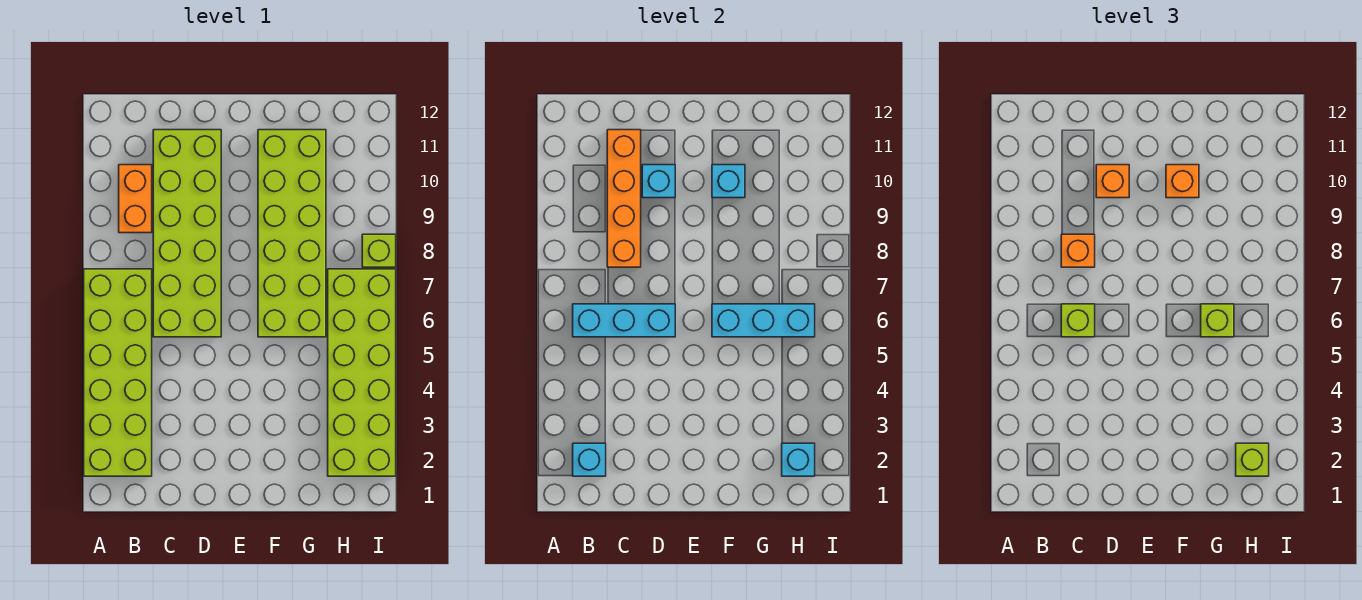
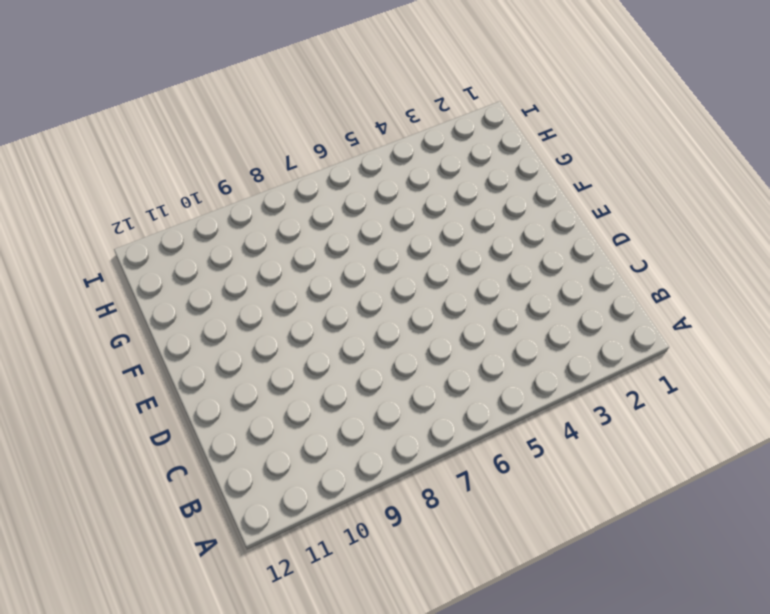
none -> lime brick A2:B7 level 1
none -> orange brick B9:B10 level 1
none -> lime brick C6:D11 level 1

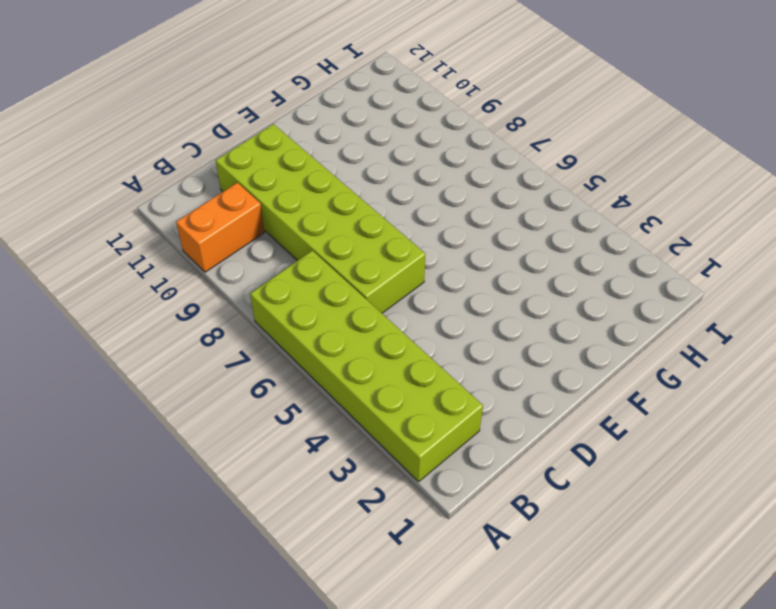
orange brick A10:B10 level 1 -> orange brick B9:B10 level 1
none -> lime brick F6:G11 level 1
none -> lime brick H2:I7 level 1
none -> lime brick I8 level 1

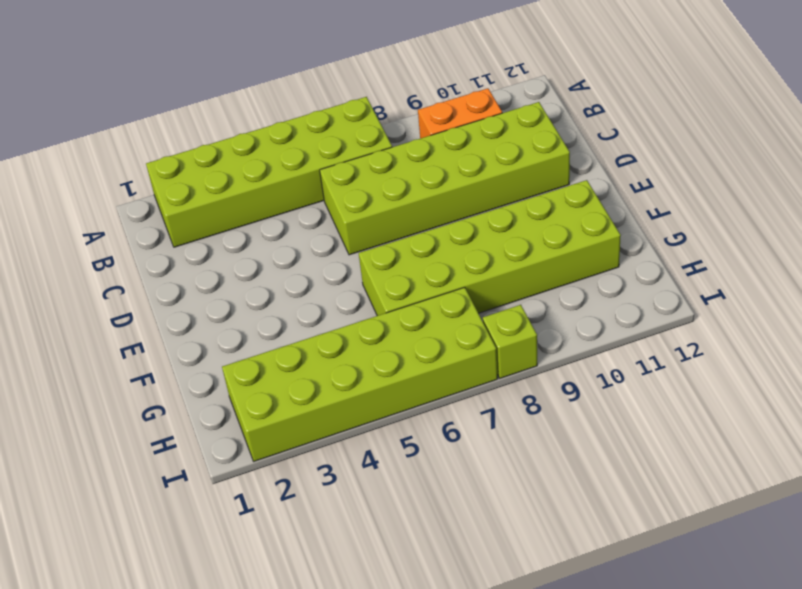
none -> cyan brick B2 level 2
none -> cyan brick B6:D6 level 2
none -> orange brick C8:C11 level 2

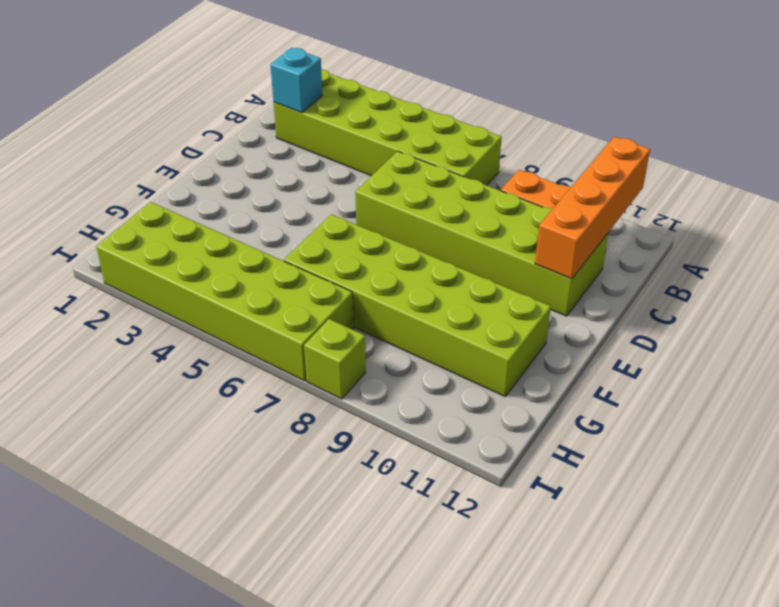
orange brick A11:D11 level 2 -> orange brick C8:C11 level 2
none -> cyan brick B6:D6 level 2
none -> cyan brick D10 level 2
none -> cyan brick F6:H6 level 2

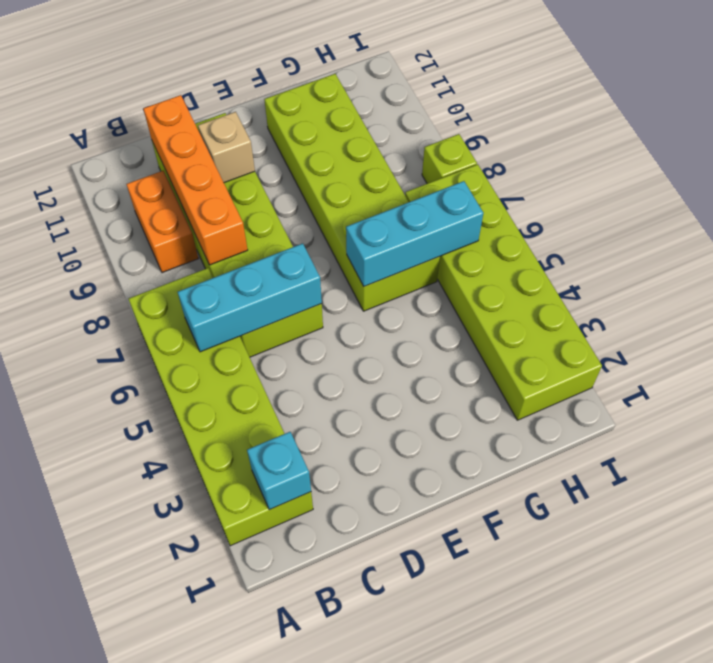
tan brick D10 level 2 -> cyan brick D10 level 2
none -> cyan brick F10 level 2
none -> cyan brick H2 level 2
none -> lime brick C6 level 3

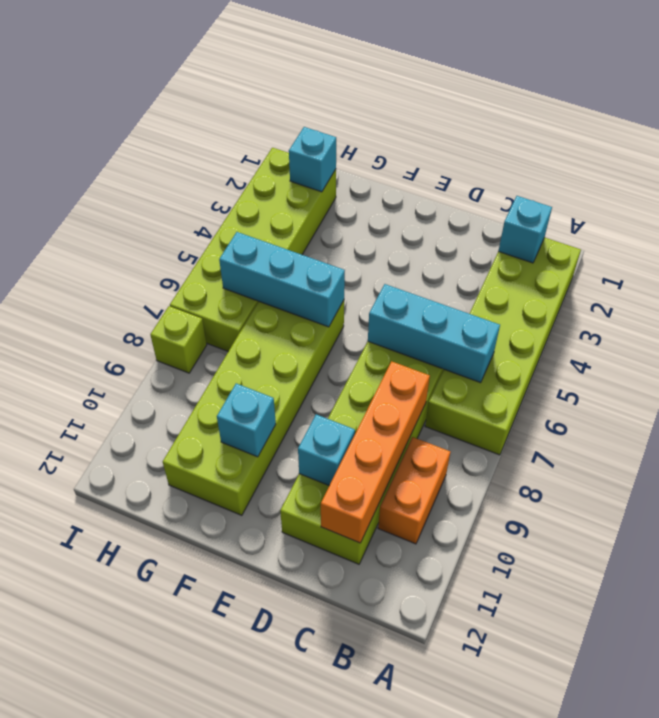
none -> lime brick C6 level 3
none -> orange brick C8 level 3
none -> orange brick D10 level 3

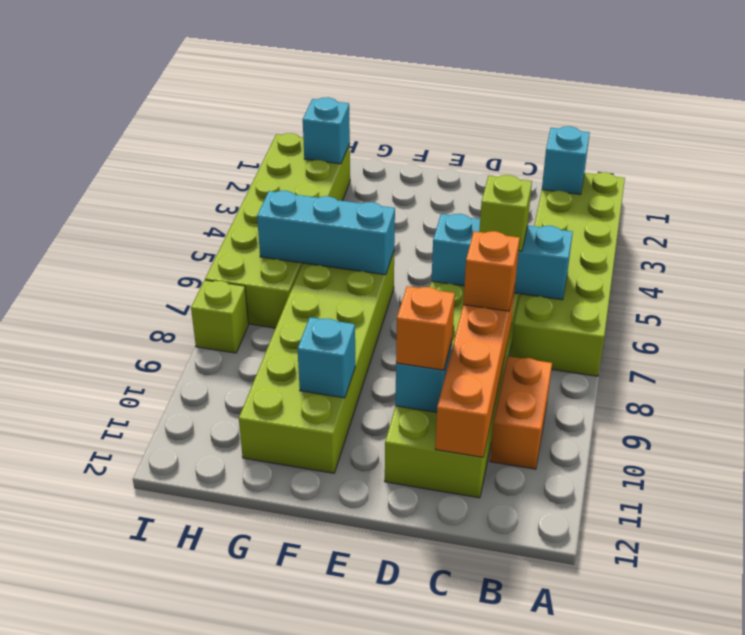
none -> orange brick F10 level 3
none -> lime brick G6 level 3
none -> lime brick H2 level 3

